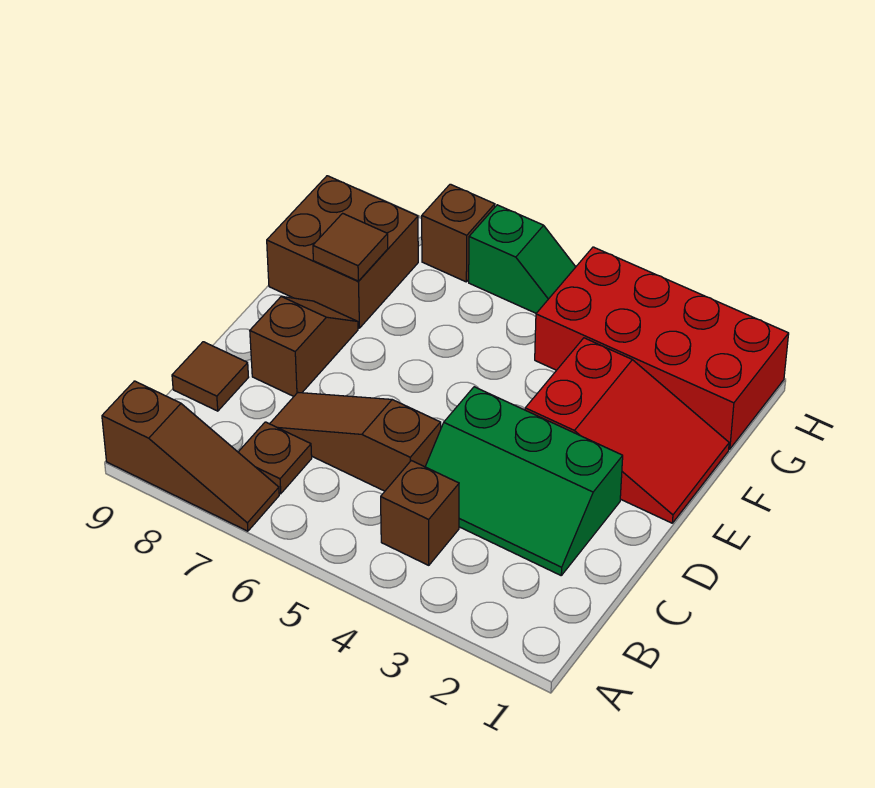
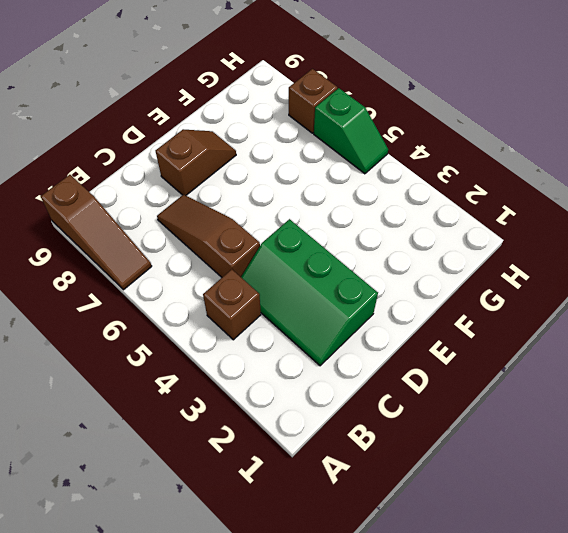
none -> brown plate B7 level 1
none -> brown tile C9 level 1
none -> red slope E1:F3 level 1 top 3

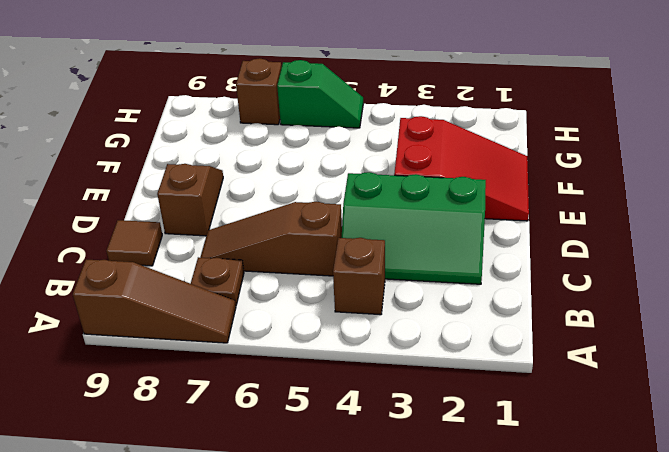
none -> brown brick F8:G9 level 1
none -> red brick G1:H4 level 1
none -> brown tile F8 level 2

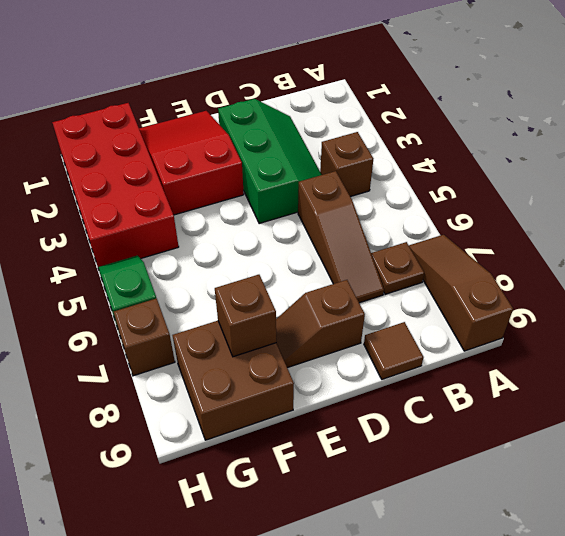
brown brick F8 level 2 -> brown tile F8 level 2

